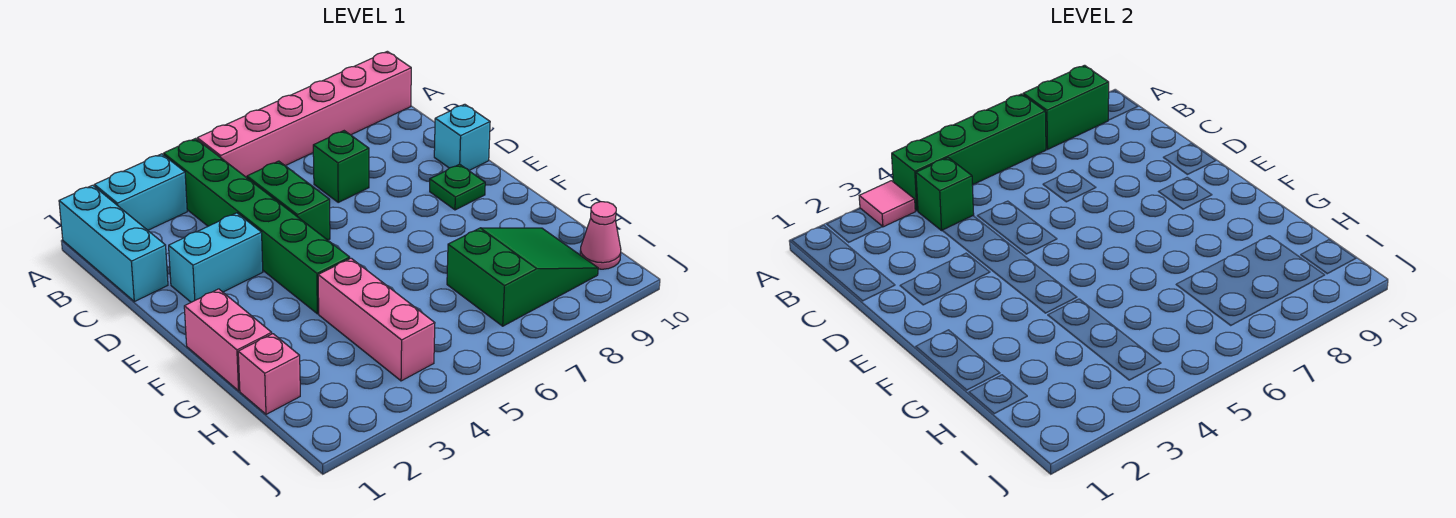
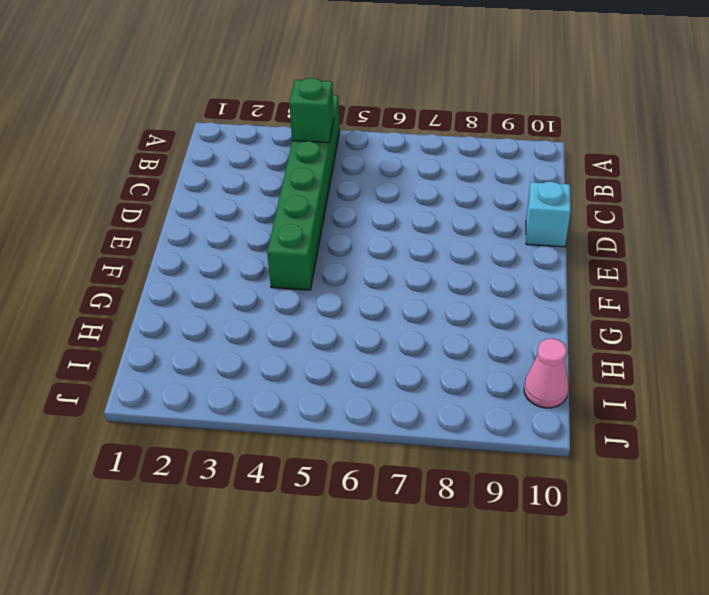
none -> cyan brick A1:C1 level 1
none -> cyan brick A2:A3 level 1
none -> pink brick A5:A10 level 1

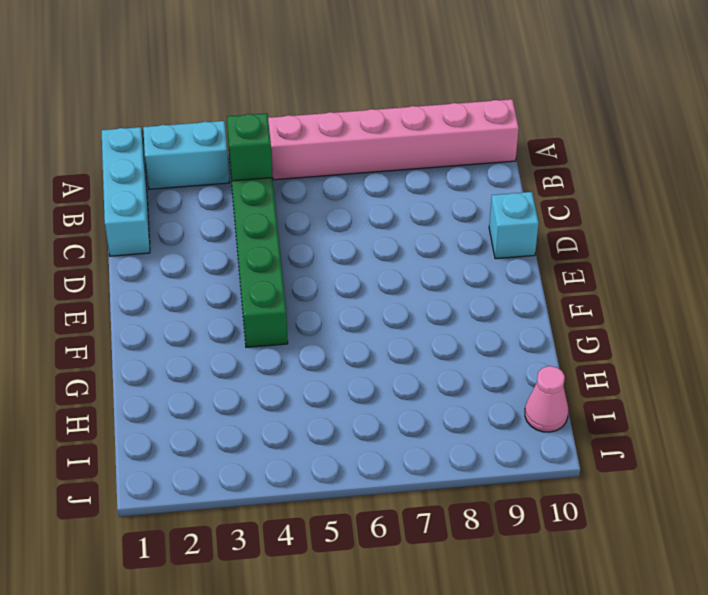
none -> green brick C5:D5 level 1
none -> green brick C7 level 1
none -> cyan brick D2:D3 level 1

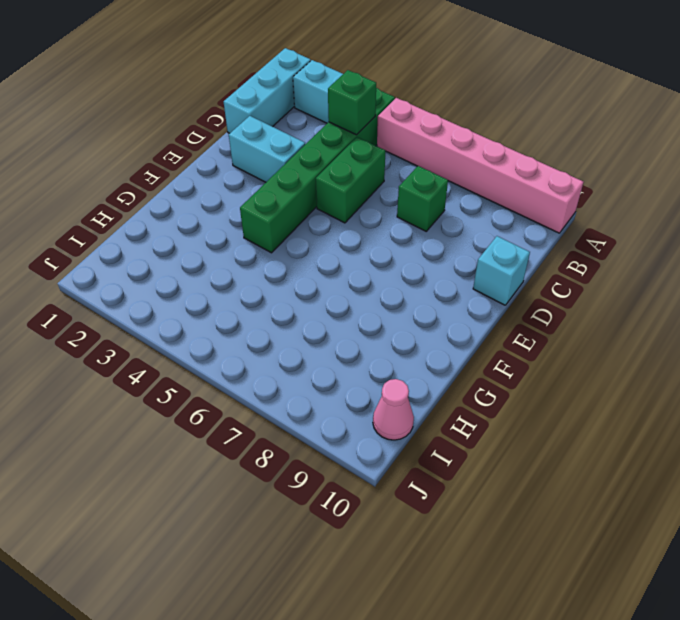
none -> green plate E9 level 1
none -> pink brick F1:G1 level 1
none -> pink brick G4:I4 level 1

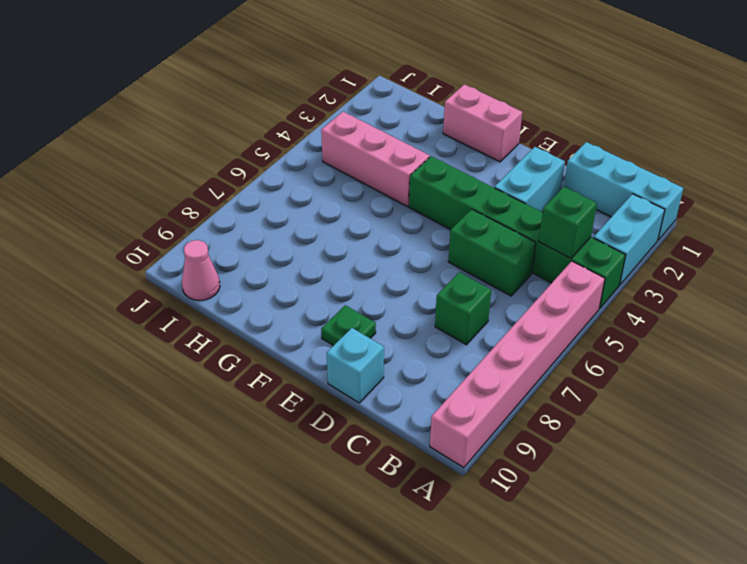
none -> pink brick H1 level 1
none -> green slope H7:I9 level 1 top 7
none -> pink tile A3 level 2

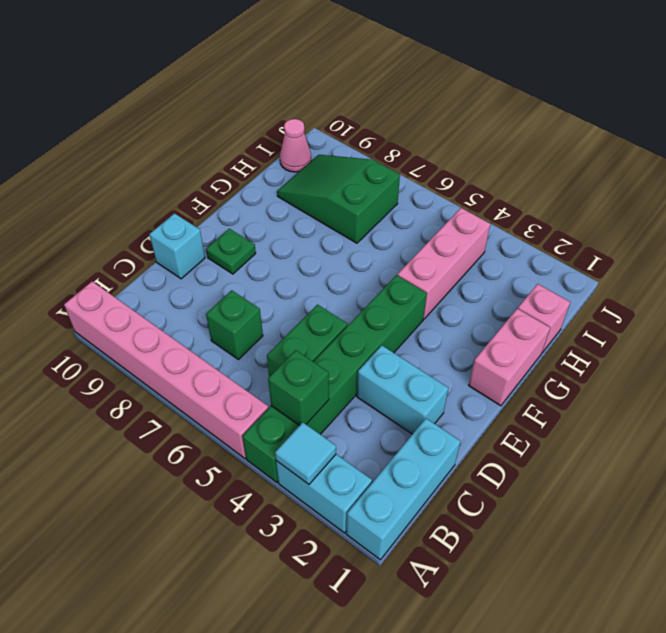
cyan tile A3 level 2 -> pink tile A3 level 2
none -> green brick A4:A7 level 2
none -> green brick A8:A9 level 2

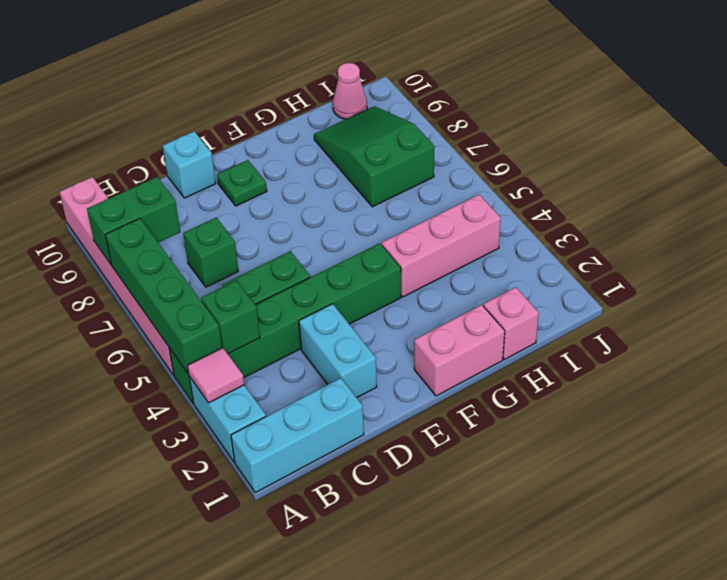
green brick A8:B8 level 2 -> green brick A8:A9 level 2

